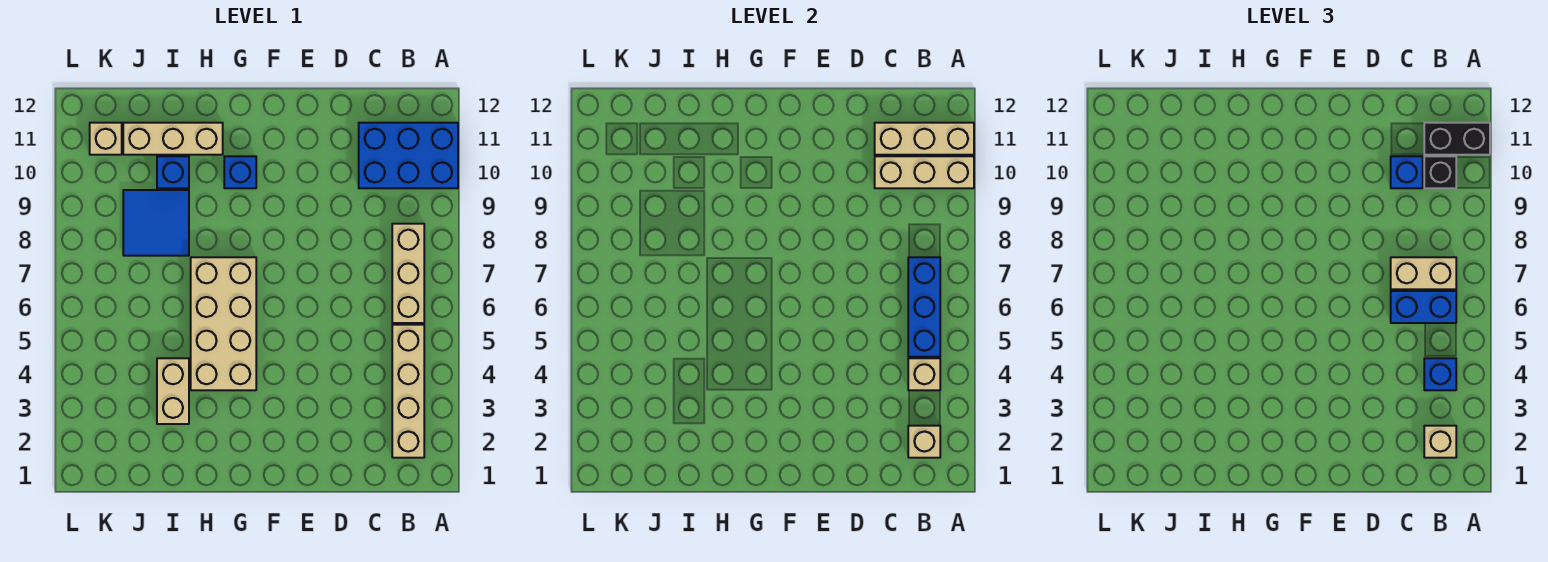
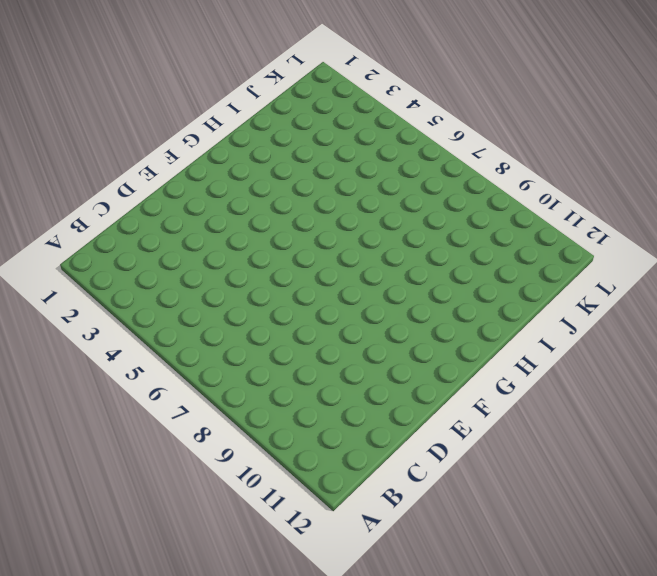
none -> blue brick A10:C11 level 1
none -> tan brick B2:B5 level 1
none -> tan brick B6:B8 level 1

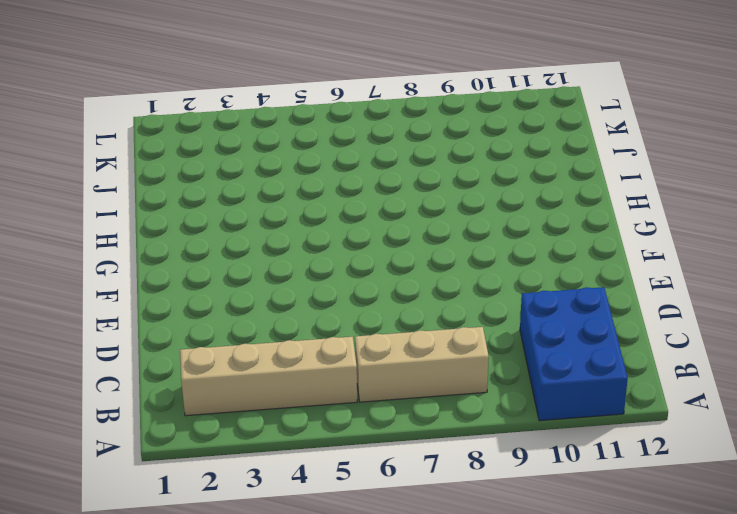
none -> tan brick G4:H7 level 1
none -> blue brick G10 level 1
none -> tan brick H11:J11 level 1

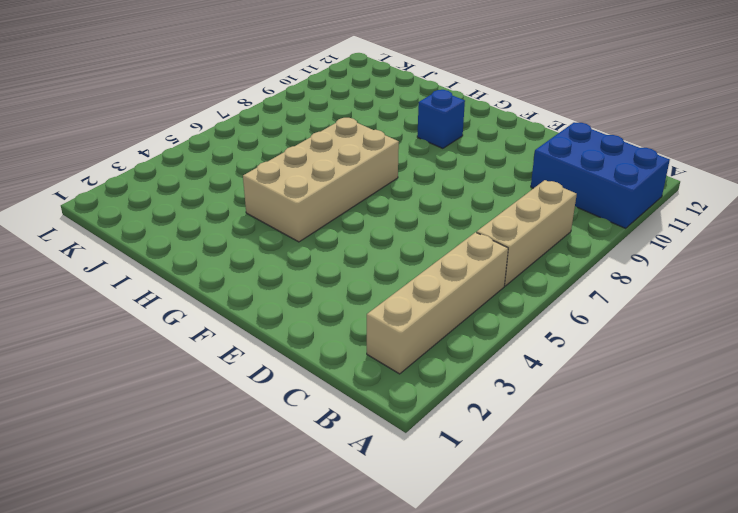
none -> tan brick H11:J11 level 1
none -> tan brick I3:I4 level 1
none -> blue tile I8:J9 level 1

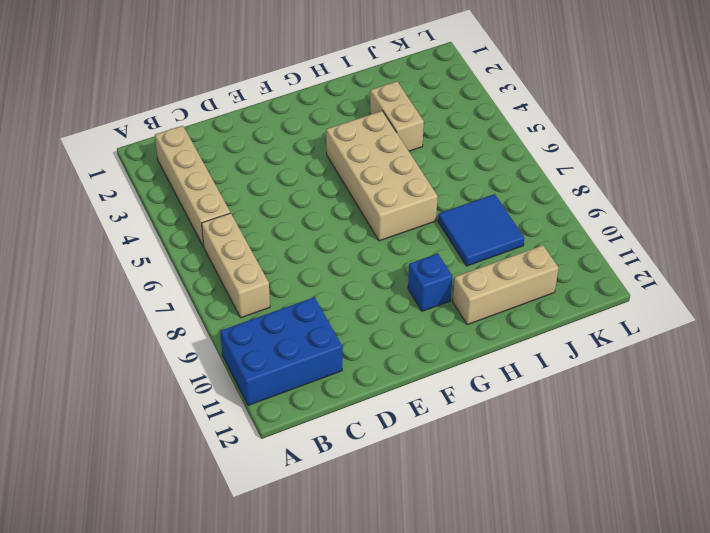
none -> blue brick I10 level 1
none -> tan brick K11 level 1
none -> tan brick A10:C10 level 2

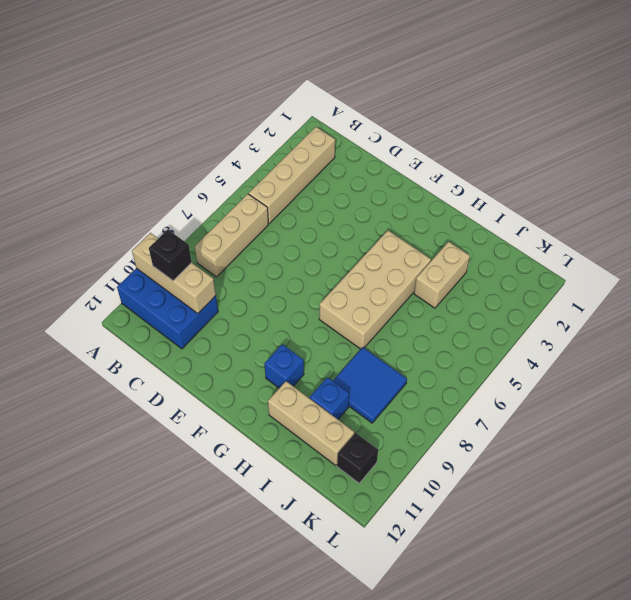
black brick K11 level 1 -> tan brick K11 level 1
none -> tan brick A11:C11 level 2
none -> tan brick B2 level 2
none -> tan brick B4 level 2

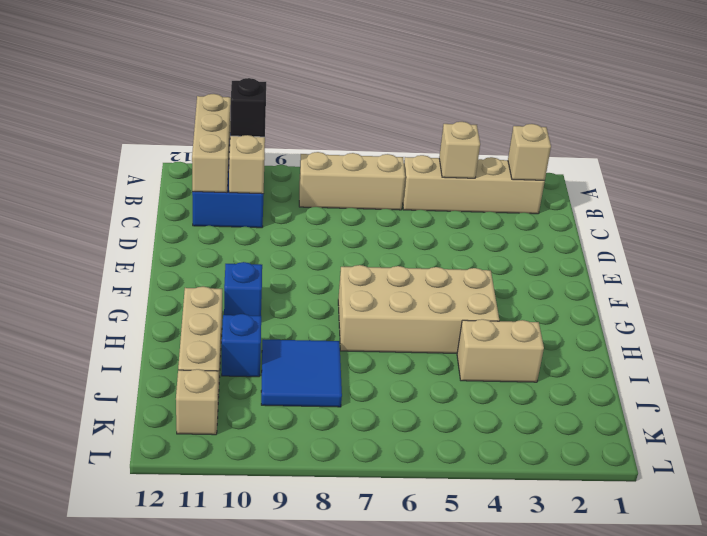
none -> blue brick B5:B7 level 2
none -> black brick A11:B11 level 3
none -> tan brick B2 level 3

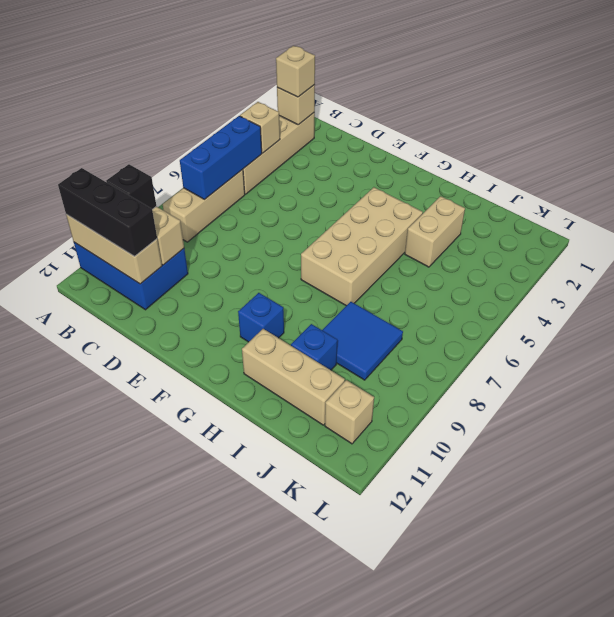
black brick A11:C11 level 3 -> black brick A11:B11 level 3
none -> blue brick B4 level 3
none -> blue brick B6:C6 level 3
none -> tan brick B7:C7 level 3

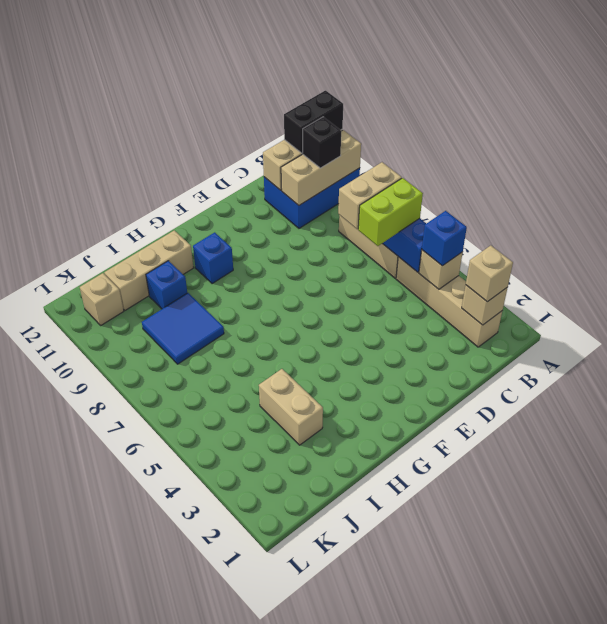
lime brick B6:C6 level 3 -> blue brick B6:C6 level 3
none -> tan brick G4:H7 level 1
none -> blue brick C10 level 3

